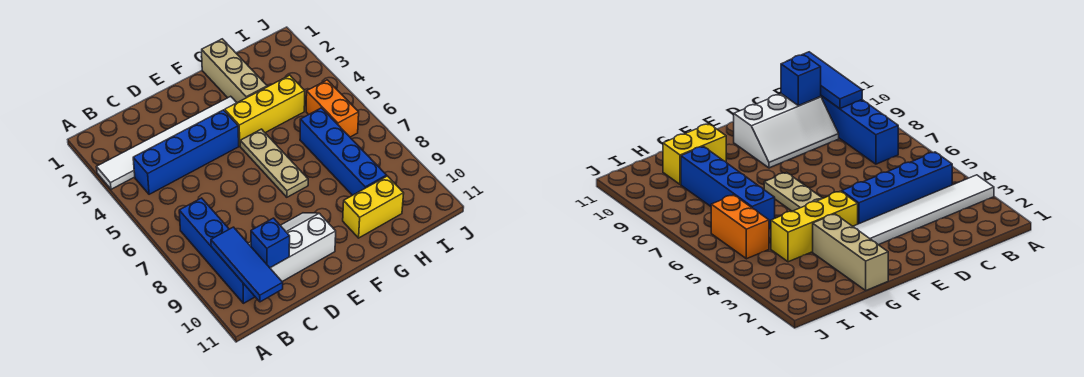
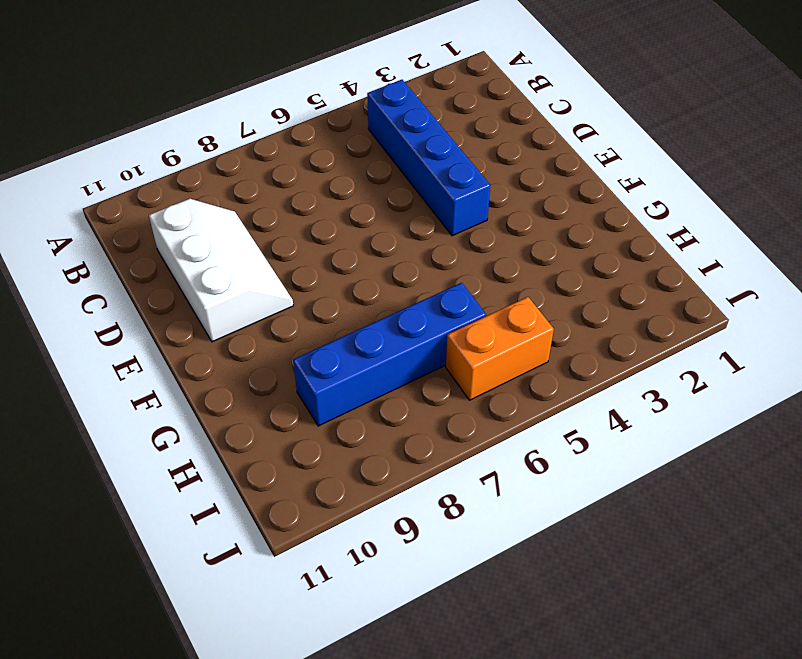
none -> white tile A3:F3 level 1
none -> blue brick B7:B10 level 1
none -> yellow brick F4:H4 level 1

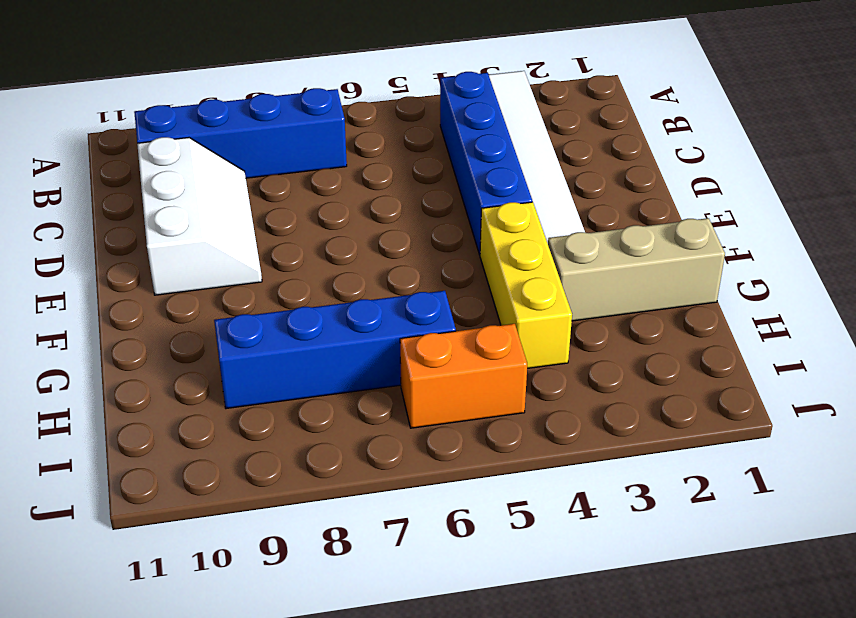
none -> tan plate F5:F7 level 1
none -> yellow brick G10:H10 level 1
none -> blue tile B9:B11 level 2

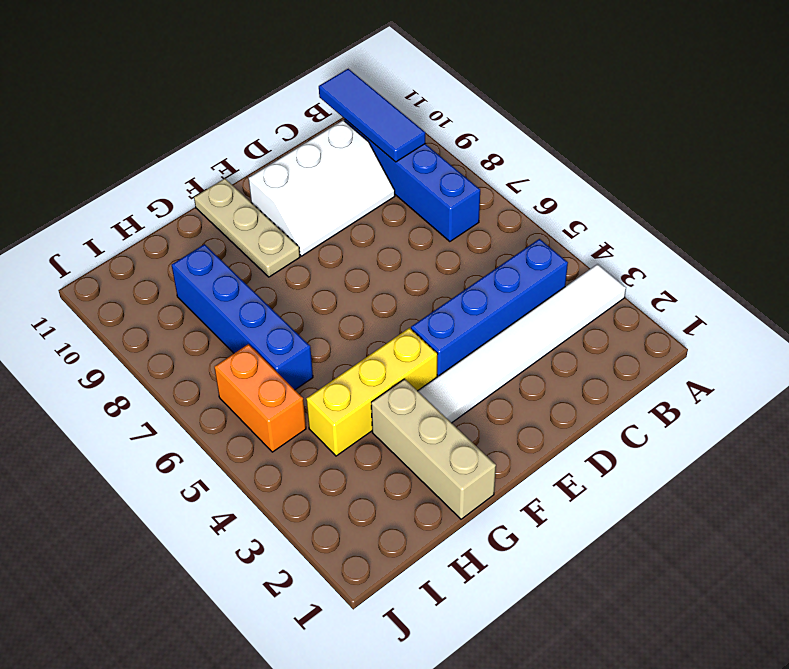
tan plate F9:F11 level 1 -> tan plate F5:F7 level 1
none -> yellow brick G10:H10 level 1
none -> blue brick C10 level 2

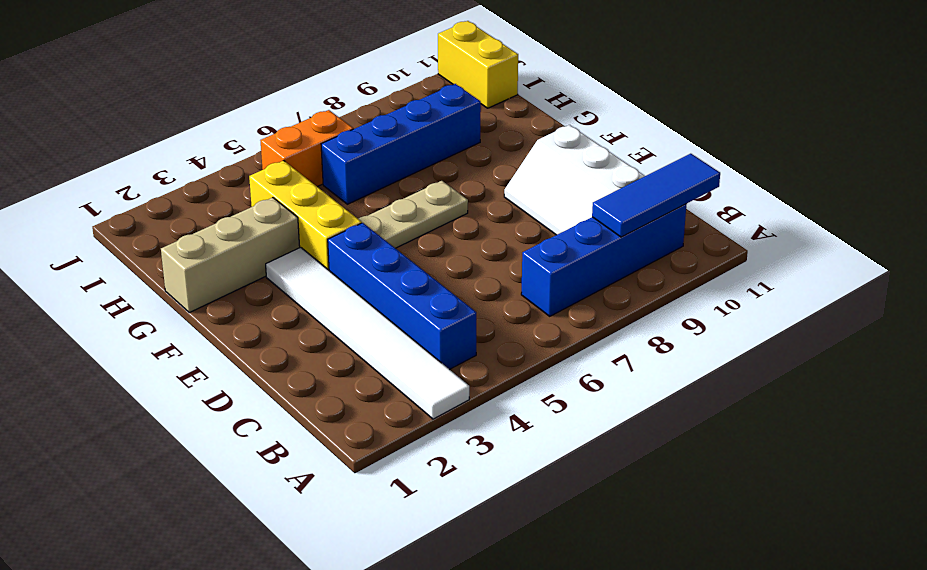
yellow brick I11:J11 level 1 -> yellow brick G10:H10 level 1
none -> blue brick C10 level 2

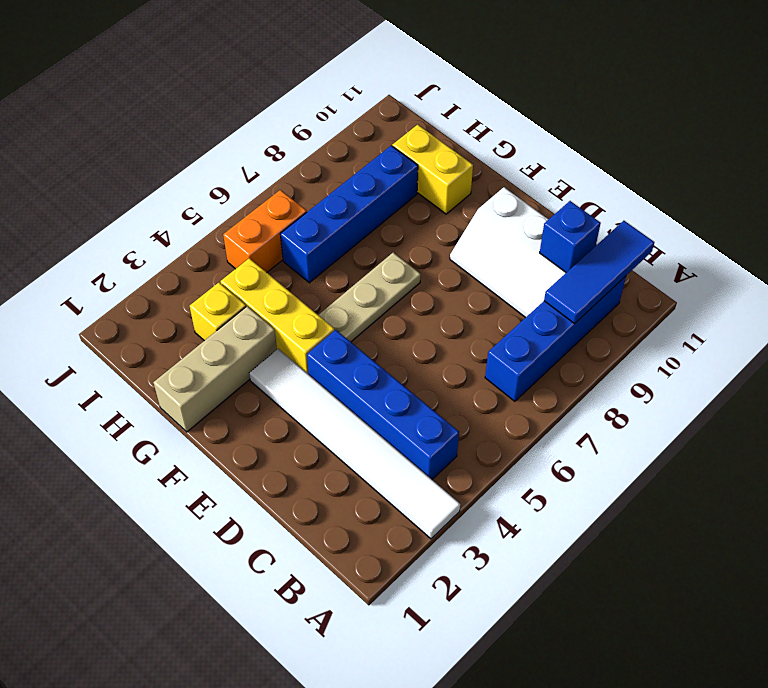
yellow brick H3 level 1 -> none

